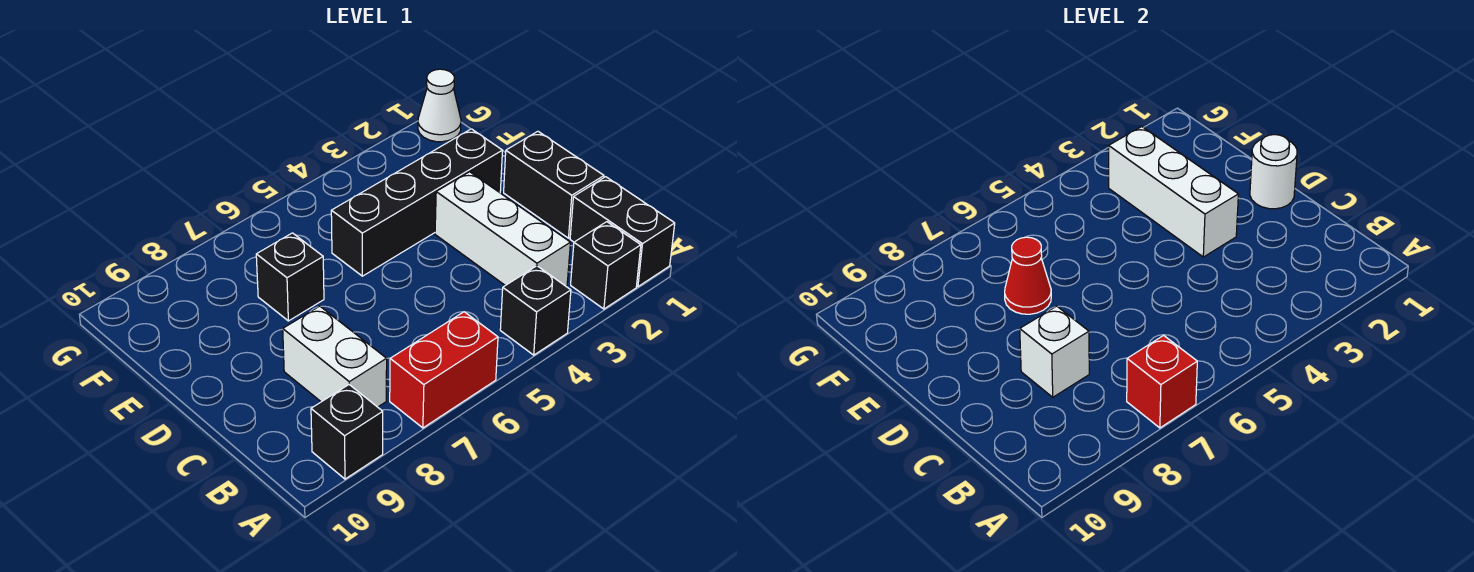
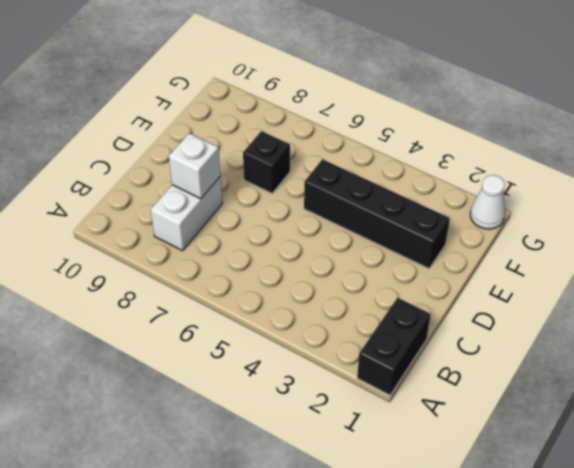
none -> black brick A2 level 1
none -> black brick A4 level 1
none -> red brick A6:A7 level 1

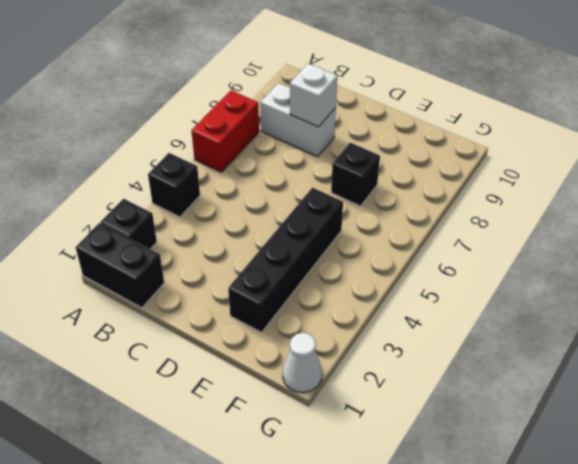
none -> black brick A9 level 1
none -> white brick B3:D3 level 1
none -> black brick C1:D1 level 1

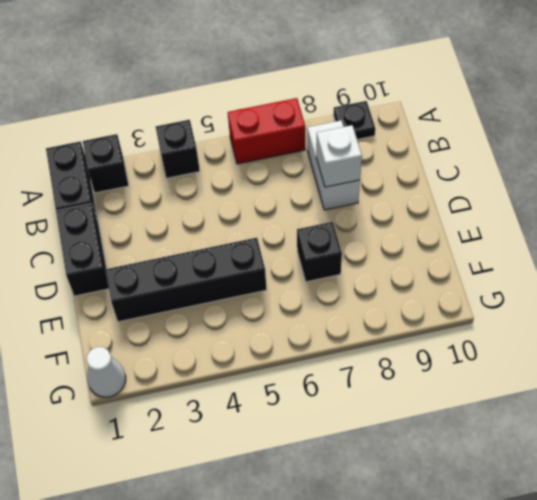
black plate A9 level 1 -> black brick A9 level 1
none -> white brick B3:D3 level 1
none -> red brick A7 level 2
none -> white round brick D1 level 2

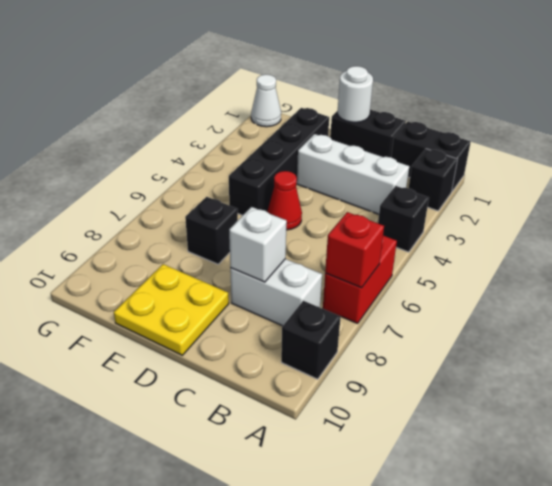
red cone D5 level 1 -> red cone E7 level 2
yellow plate D9:E10 level 1 -> none
none -> white brick D3:F3 level 2

